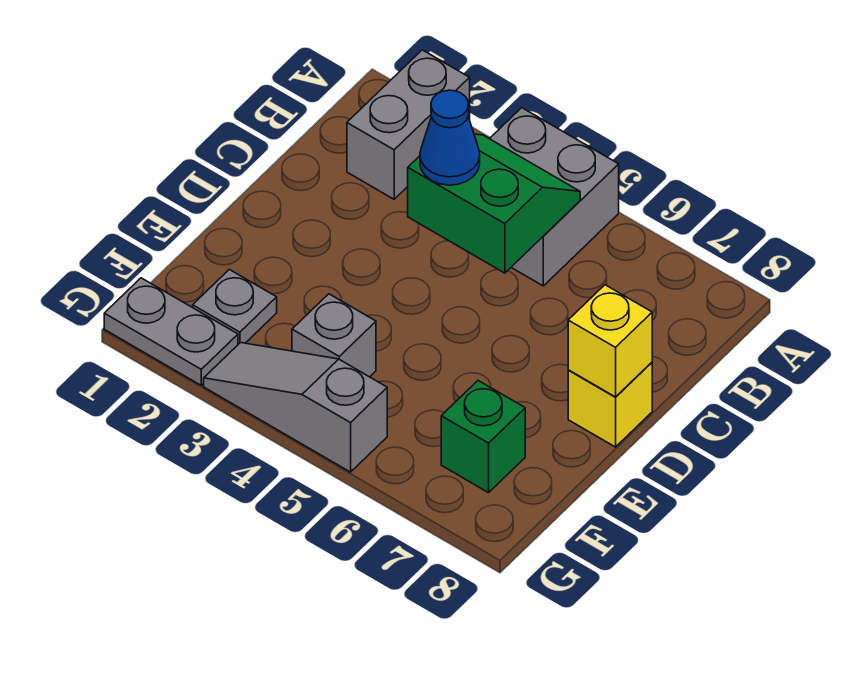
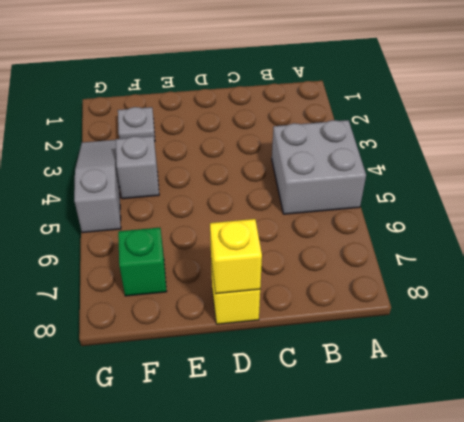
none -> grey brick A2:B2 level 1
none -> grey plate G1:G2 level 1

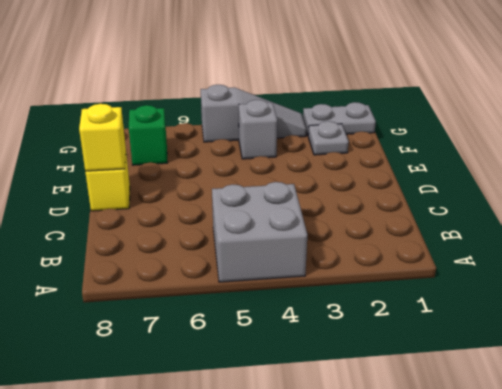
none -> grey brick A2:B2 level 1
none -> green slope B4:C5 level 2 top C

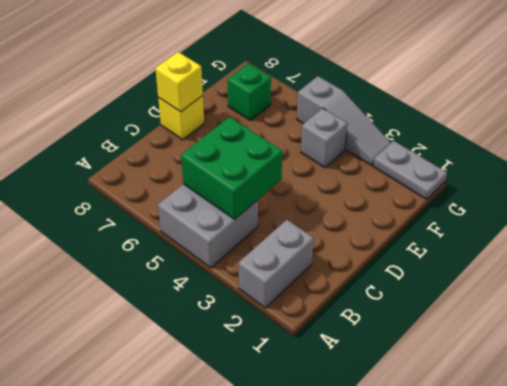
green brick B4:C5 level 2 -> green slope B4:C5 level 2 top C
none -> grey plate F2 level 1
none -> blue cone C4 level 3

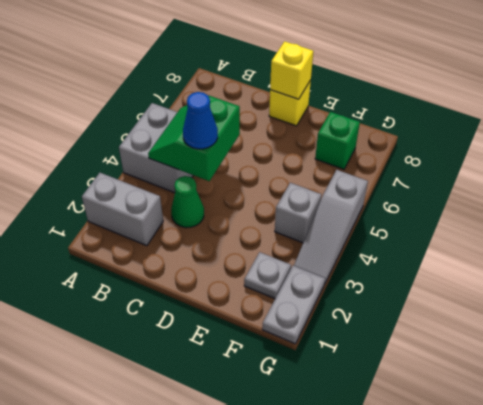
green cone C3 level 1 -> none

